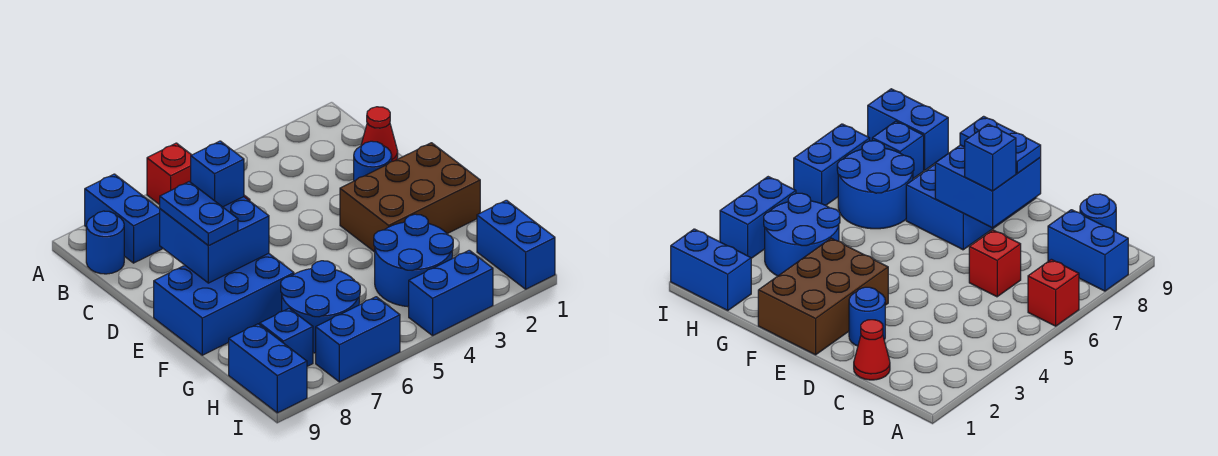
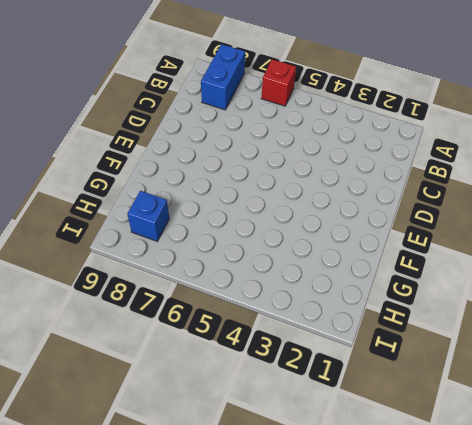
none -> blue round brick B9 level 1
none -> red cone C1 level 1
none -> red brick C6 level 1

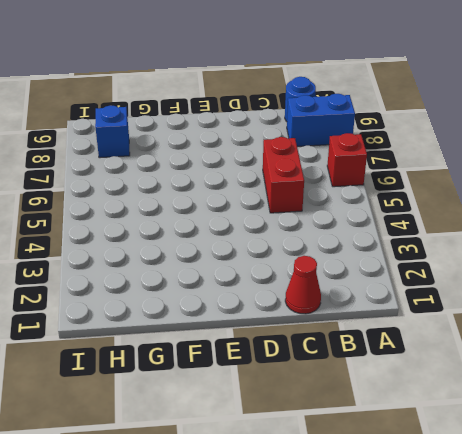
red brick C5:C6 level 1 -> red brick C6 level 1
none -> blue round brick D2 level 1
none -> brown brick E1:F3 level 1
none -> blue brick E7:F9 level 1

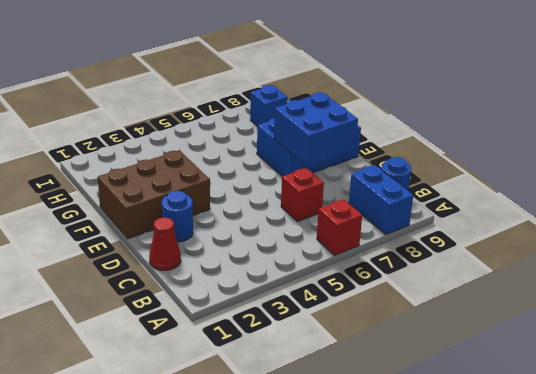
none -> blue round brick G3:H4 level 1
none -> blue round brick G6:H7 level 1
none -> blue brick H1:I1 level 1

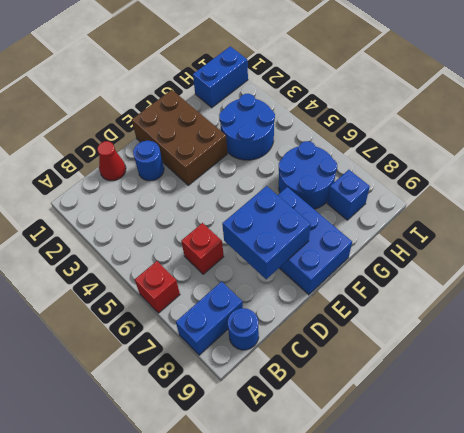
none -> blue brick H9:I9 level 1
none -> blue brick I3:I4 level 1
none -> blue brick I6:I7 level 1

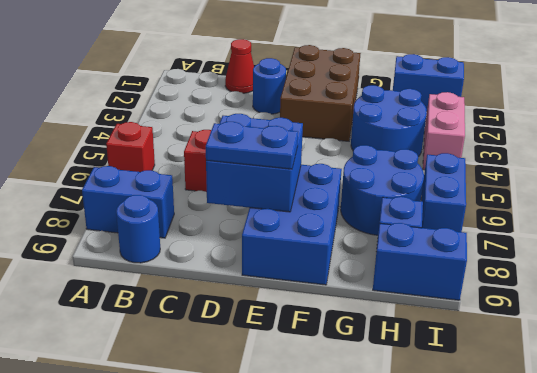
pink brick I3:I4 level 1 -> blue brick I3:I4 level 1
none -> blue brick D7 level 3

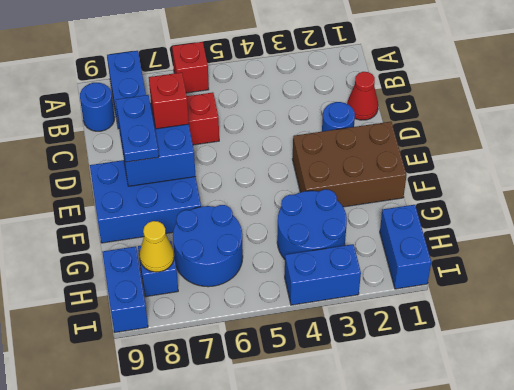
red brick D7 level 3 -> blue brick D7 level 3
yellow cone H8 level 2 -> none
none -> blue brick I6:I7 level 1

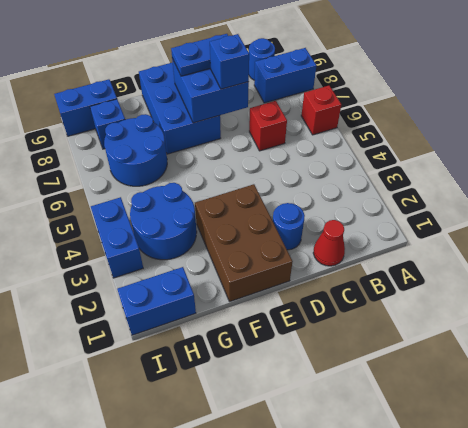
none -> blue brick I6:I7 level 1

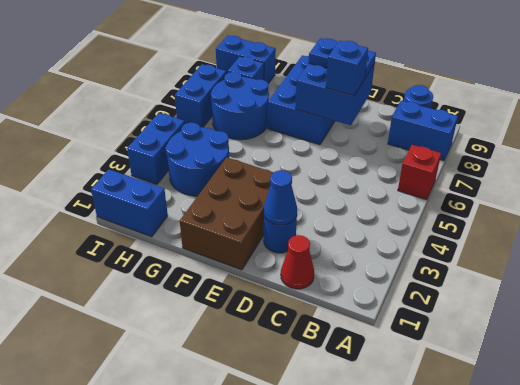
blue cone D2 level 2 -> none
none -> red brick C6 level 1

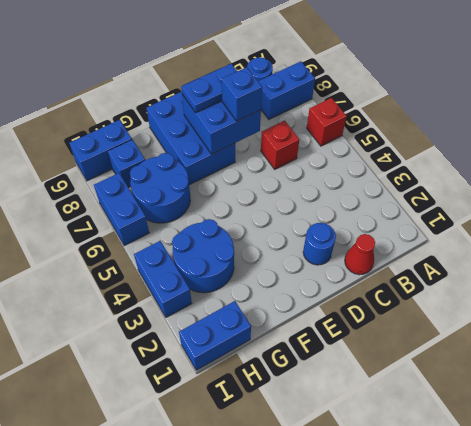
none -> brown brick E1:F3 level 1

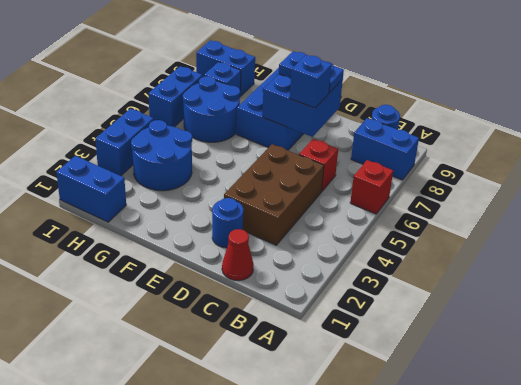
brown brick C3:D5 level 1 -> brown brick E1:F3 level 1

